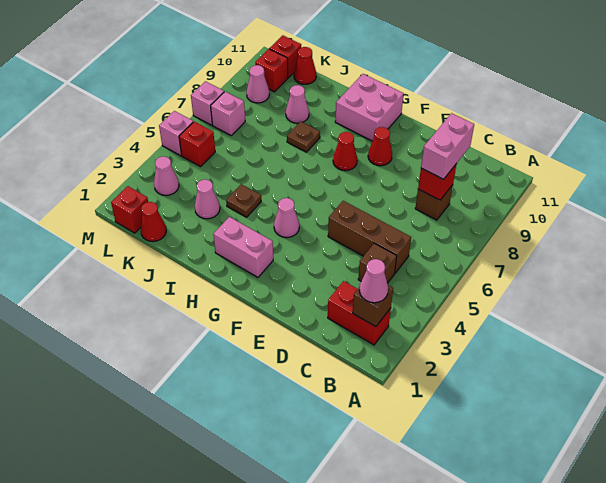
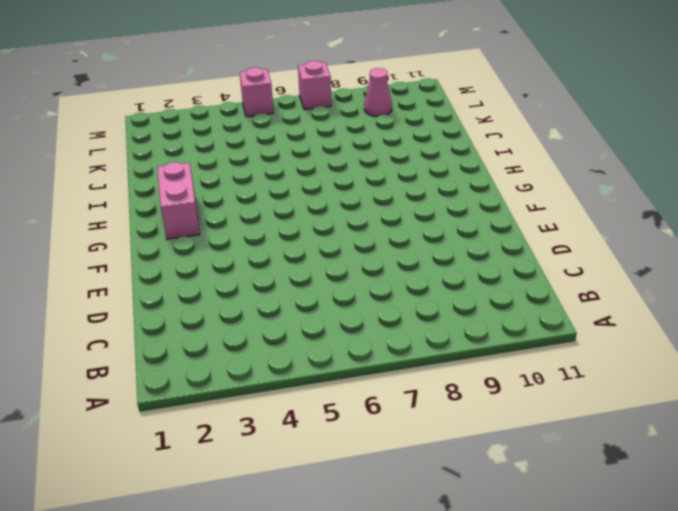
none -> red brick B2:C2 level 1
none -> brown brick C4 level 1
none -> brown brick C5:E5 level 1

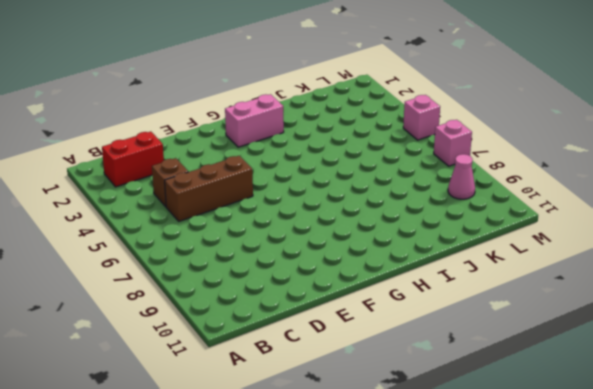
none -> brown brick C8 level 1
none -> red cone F9 level 1
none -> pink cone G4 level 1

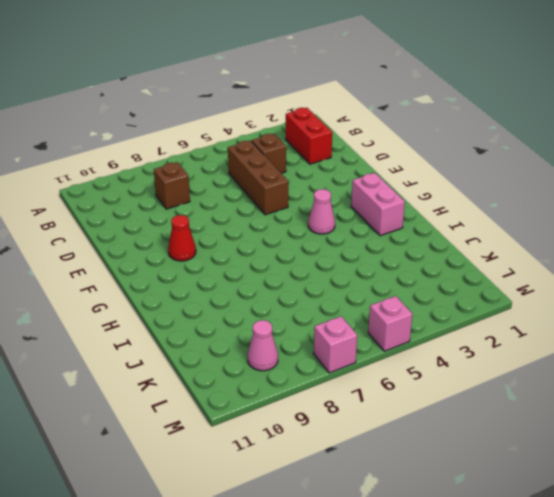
none -> red cone G8 level 1
none -> pink brick G10:H11 level 1
none -> brown plate I4 level 1

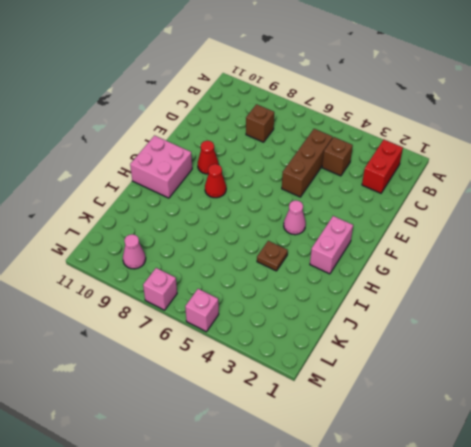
none -> brown plate I8 level 1
none -> pink cone J3 level 1
none -> pink cone J9 level 1

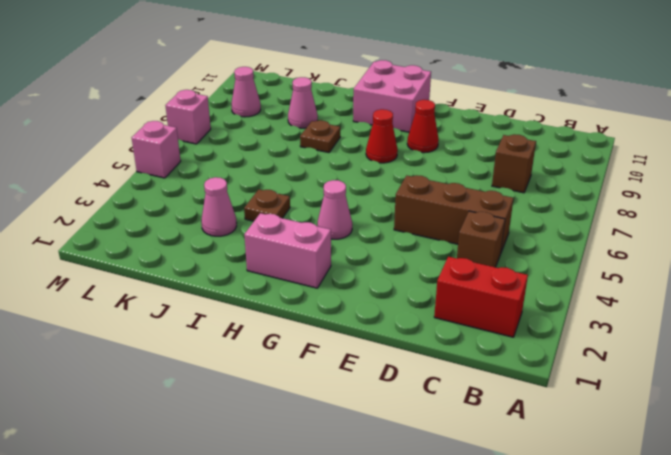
none -> red cone K1 level 1
none -> red cone K11 level 1
none -> red brick L1 level 1

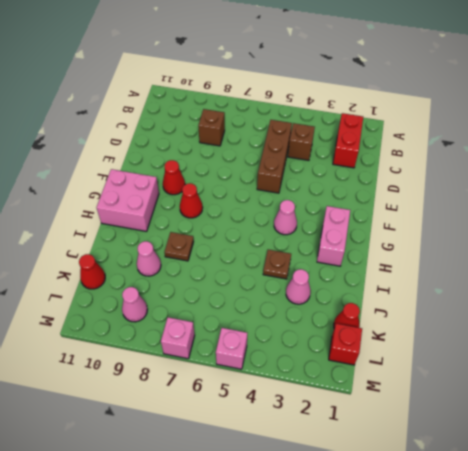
none -> pink cone L3 level 1
none -> red brick L5 level 1
none -> pink brick L7 level 1

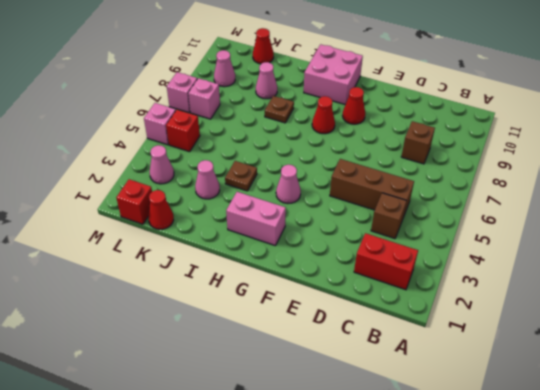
none -> red brick L10 level 1
none -> red brick L11 level 1
none -> brown brick B2 level 2

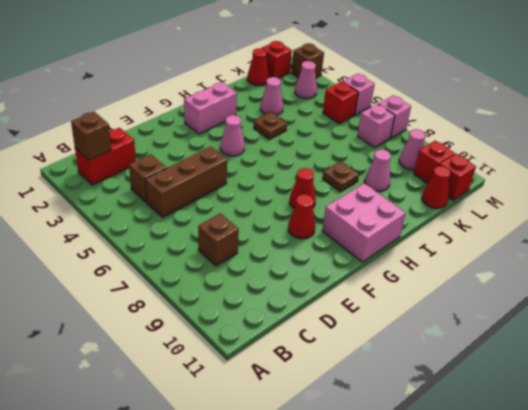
brown brick M2 level 1 -> none
none -> red brick C8 level 2
none -> pink cone B2 level 3
none -> pink brick C8:C9 level 3

